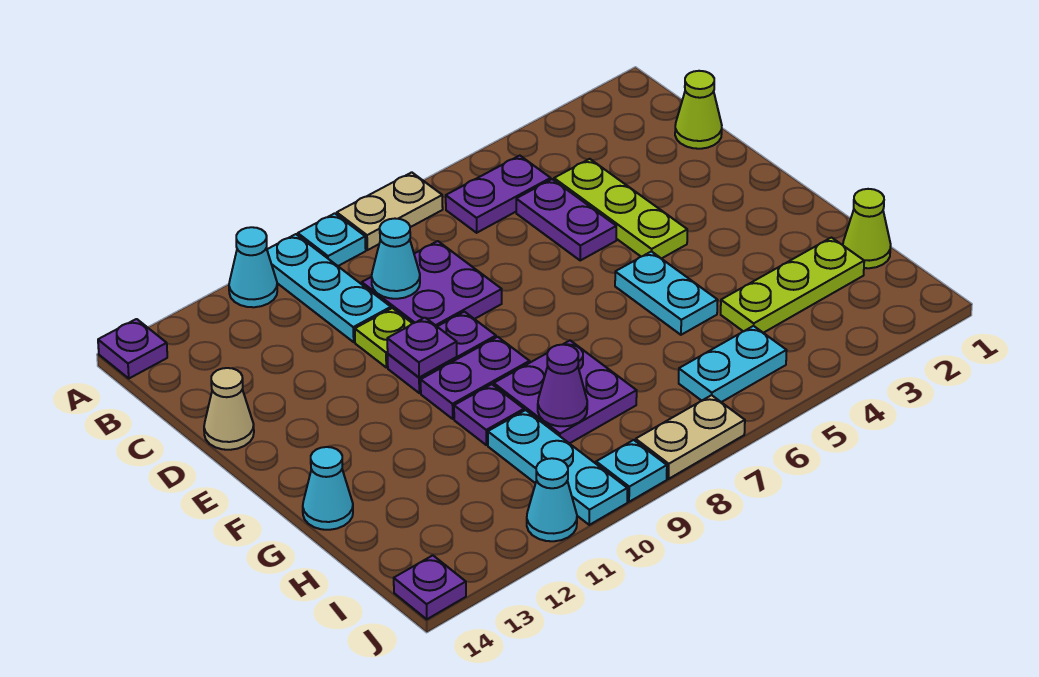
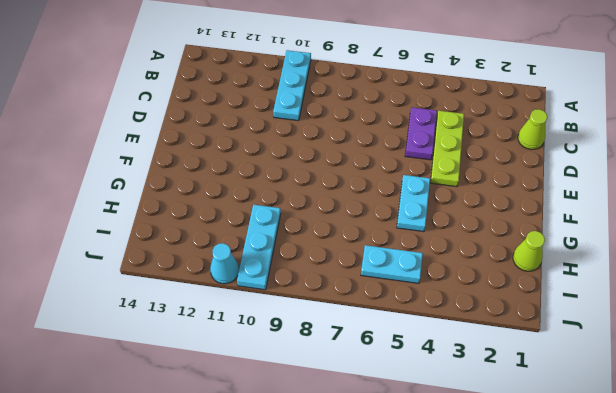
none -> tan plate A7:A8 level 1
none -> cyan plate A9 level 1
none -> cyan cone A11 level 1

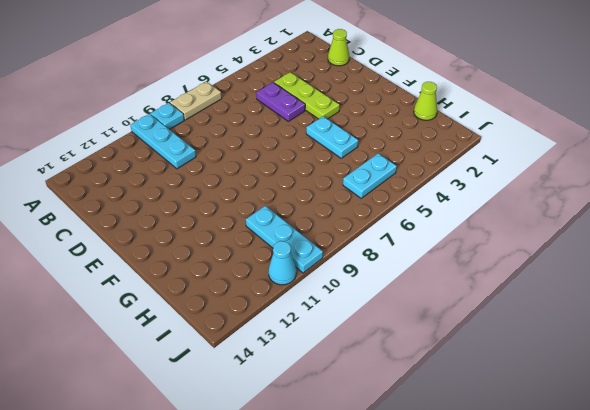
none -> cyan cone A11 level 1
none -> purple plate A14 level 1
none -> purple plate B5:B6 level 1

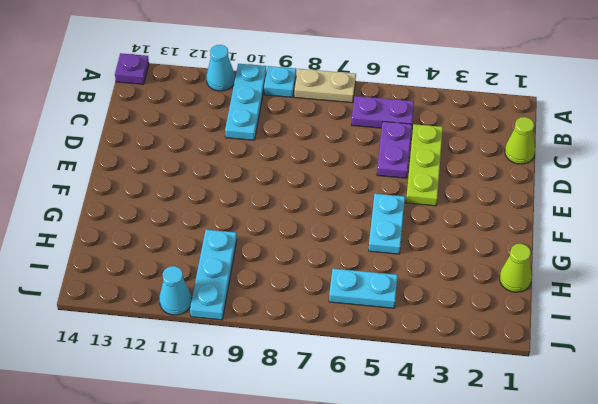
none -> purple plate C8:D9 level 1
none -> lime plate D10 level 1
none -> tan cone D14 level 1

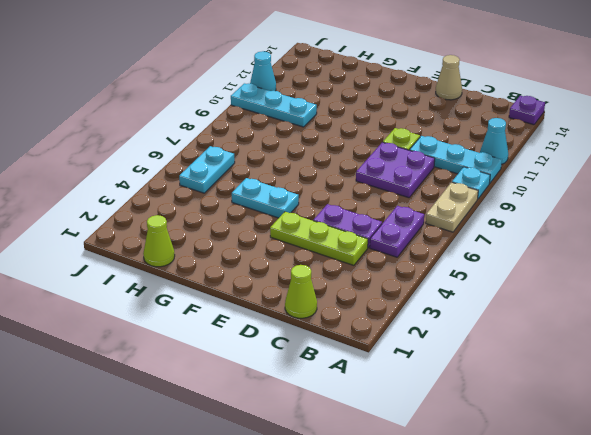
none -> purple plate E9:E10 level 1
none -> purple plate F9:F10 level 1
none -> purple plate G8:H9 level 1

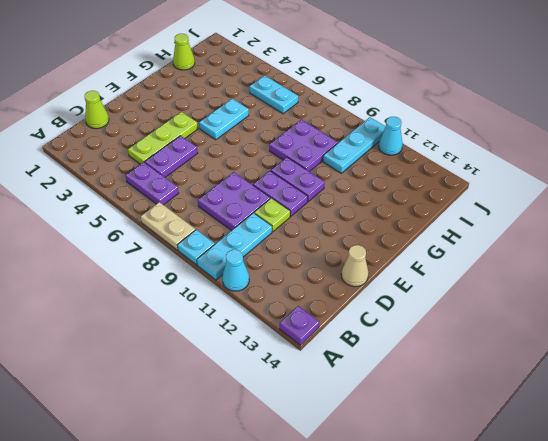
none -> purple plate G10 level 1
none -> cyan cone G14 level 1
none -> lime plate H2:H4 level 1

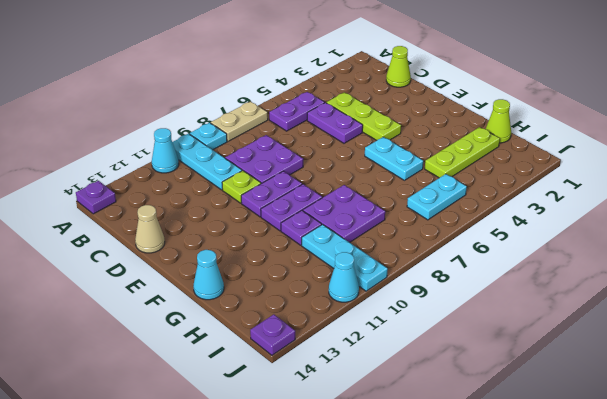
none -> tan plate J7:J8 level 1
none -> cyan plate J9 level 1
none -> cyan cone C9 level 2

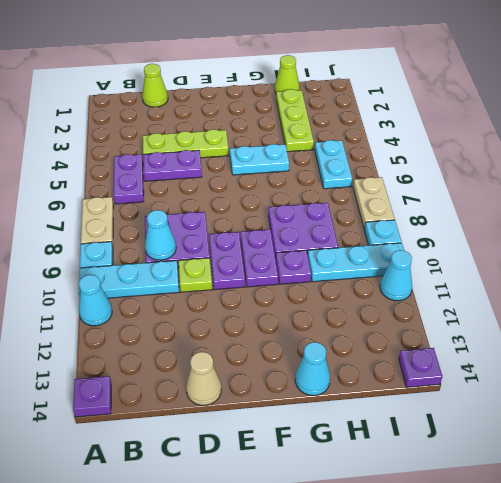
none -> purple plate E10 level 2
none -> purple cone H9 level 2

